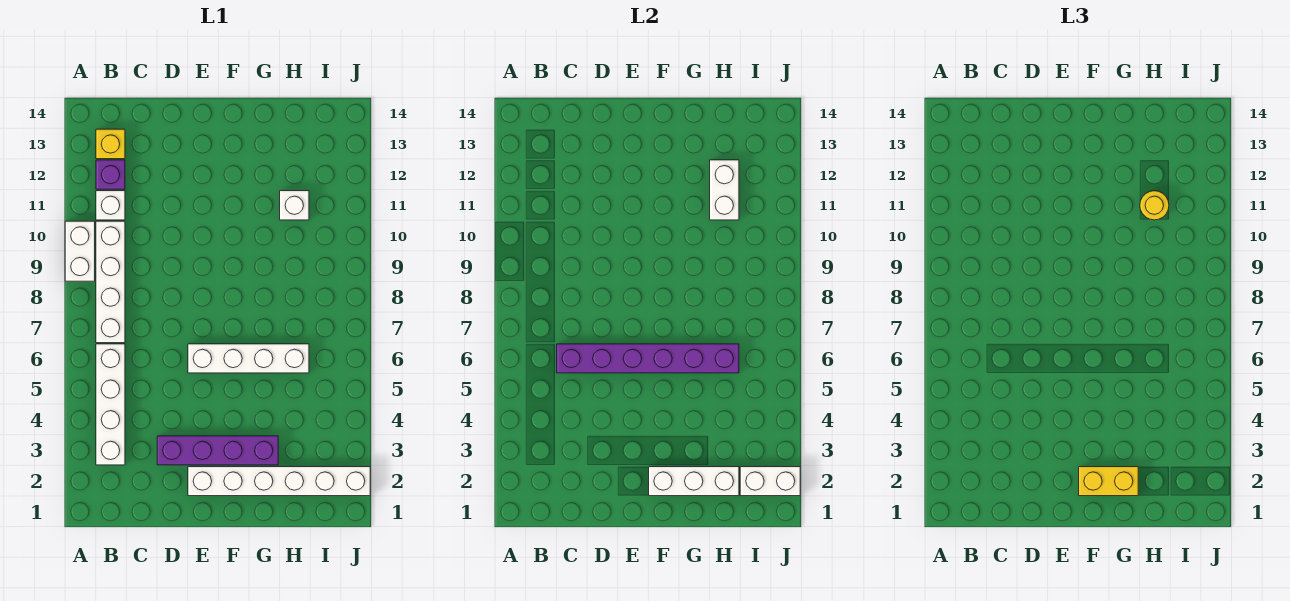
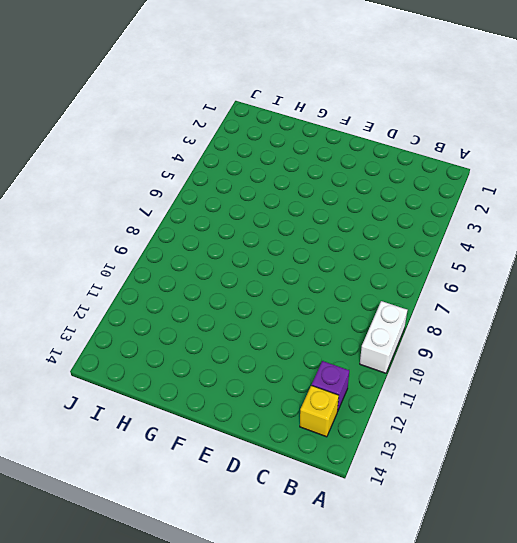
none -> white brick B3:B6 level 1
none -> white brick B7:B10 level 1
none -> white brick B11 level 1

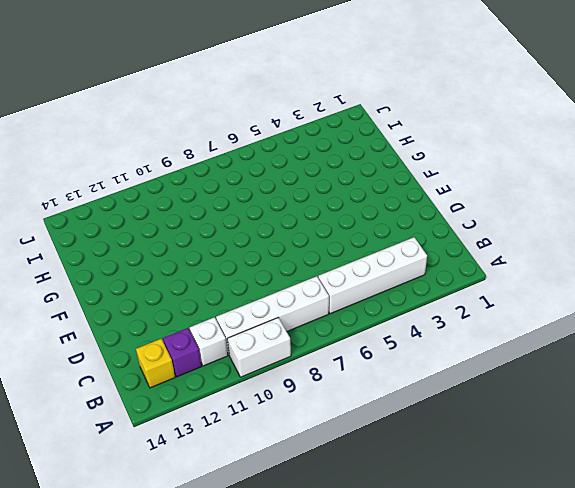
none -> purple brick D3:G3 level 1
none -> white brick E2:J2 level 1
none -> white brick E6:H6 level 1

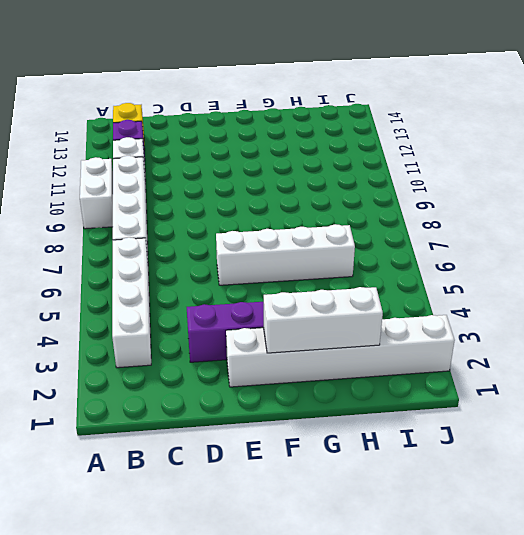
none -> white brick H11 level 1
none -> purple brick C6:H6 level 2
none -> white brick H11:H12 level 2

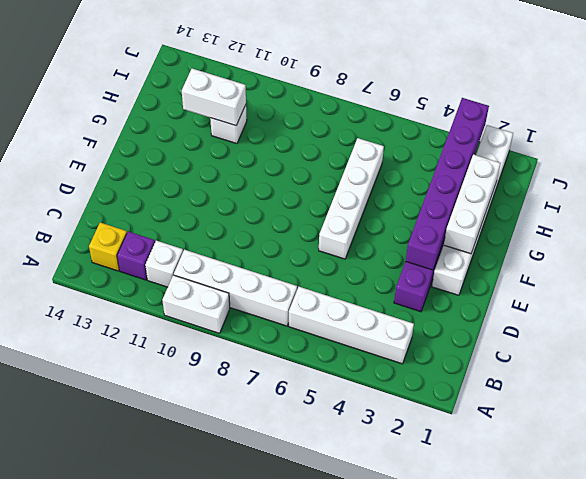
purple brick E3:J3 level 2 -> purple brick C6:H6 level 2
none -> white brick I2:J2 level 2
none -> yellow brick F2:G2 level 3
none -> yellow round brick H11 level 3

